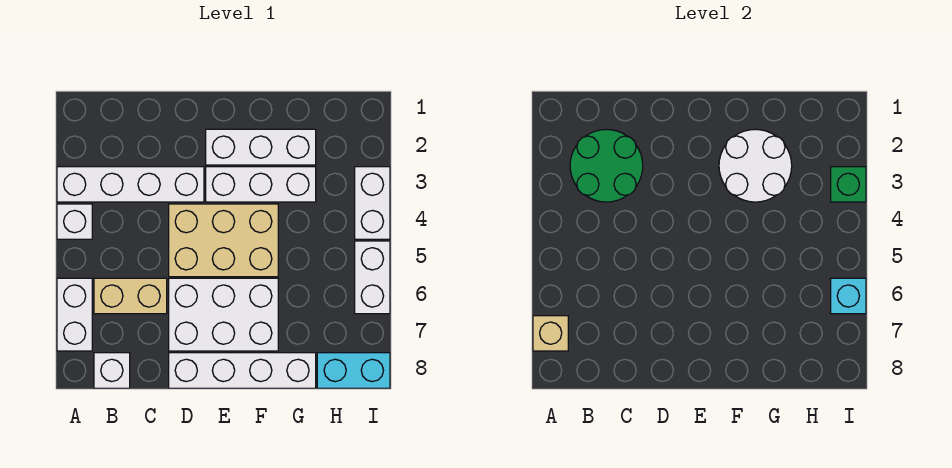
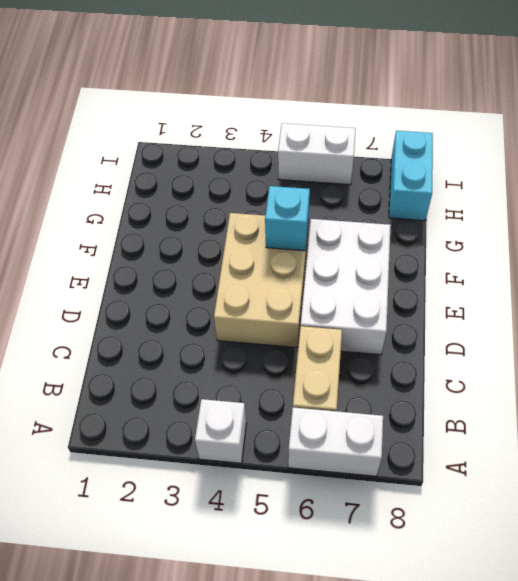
cyan brick F5 level 2 -> cyan brick I6 level 2
none -> white brick A3:D3 level 1
none -> white brick B8 level 1
none -> white brick D8:G8 level 1

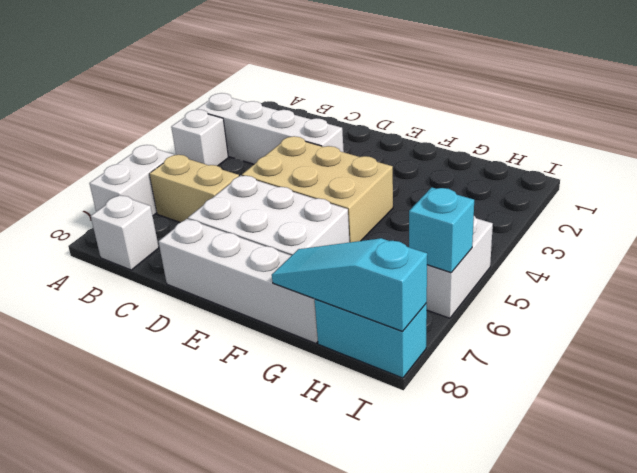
cyan slope G8:I8 level 2 top I -> none
none -> white brick E2:G2 level 1
none -> white brick E3:G3 level 1
none -> white brick I3:I4 level 1

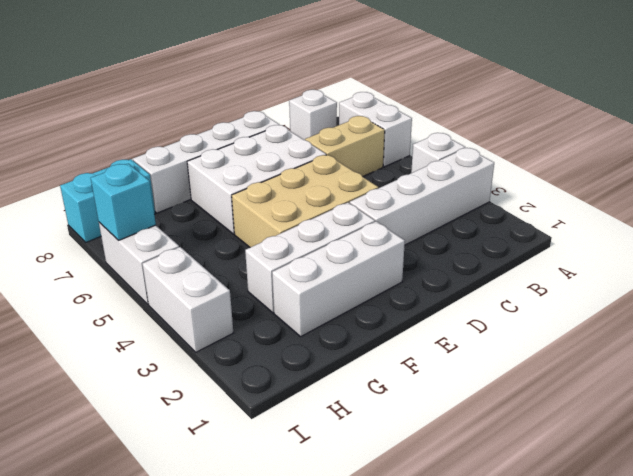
none -> tan brick A7 level 2
none -> green round brick B2:C3 level 2
none -> white round brick F2:G3 level 2

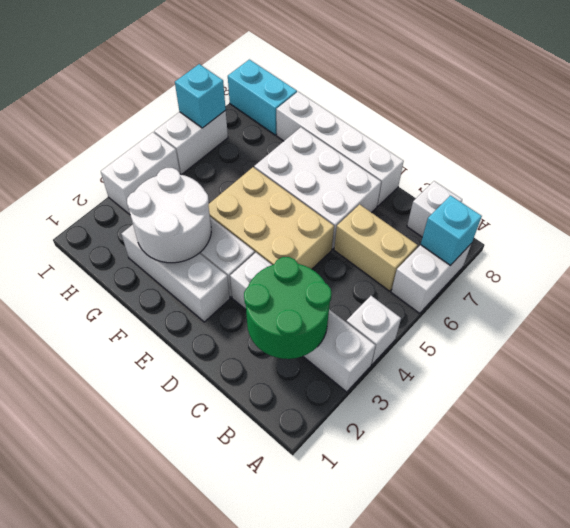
cyan brick A7 level 2 -> tan brick A7 level 2
none -> green brick I3 level 2

